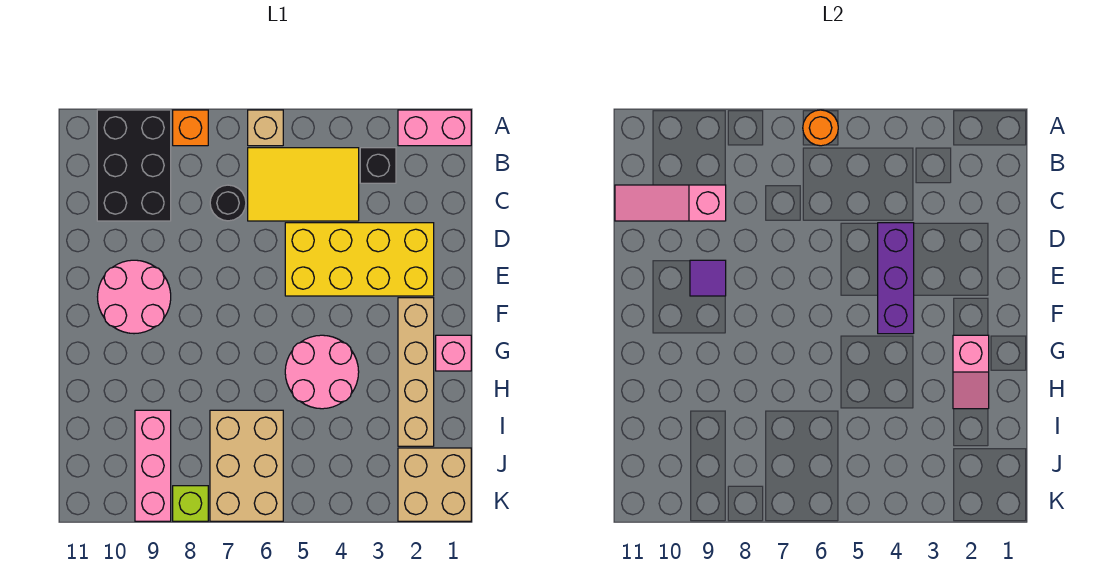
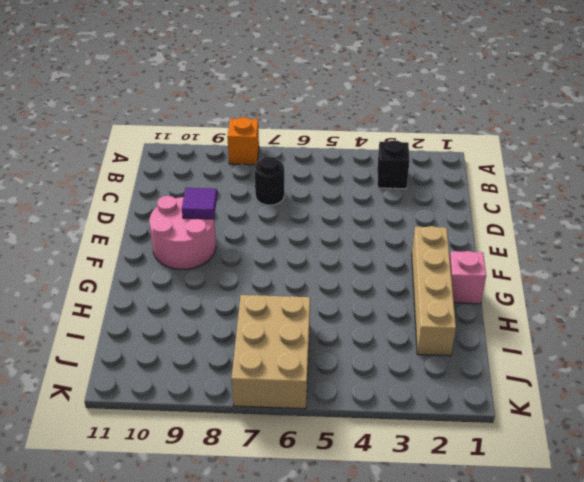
none -> pink brick A1:A2 level 1
none -> tan brick A6 level 1
none -> black brick A9:C10 level 1

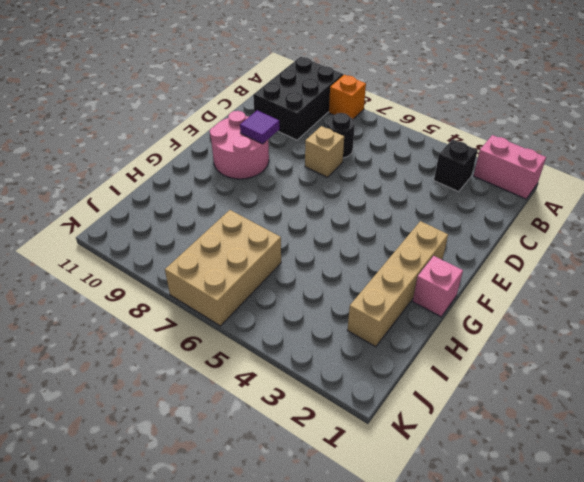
tan brick D7 level 1 -> tan brick A6 level 1
none -> yellow tile B4:C6 level 1
none -> yellow brick D2:E5 level 1
none -> pink round brick G4:H5 level 1

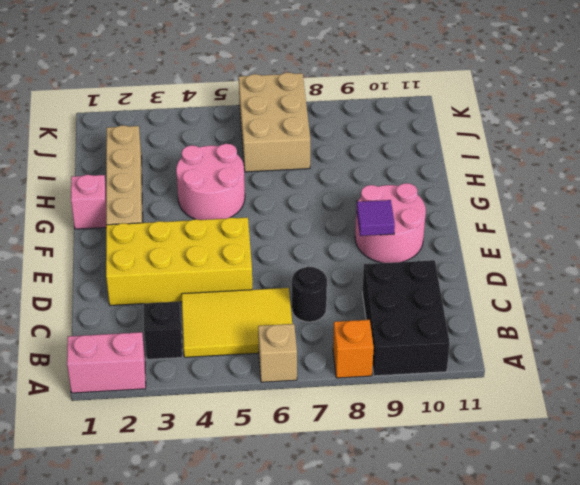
none -> pink brick I9:K9 level 1
none -> tan brick J1:K2 level 1
none -> lime brick K8 level 1

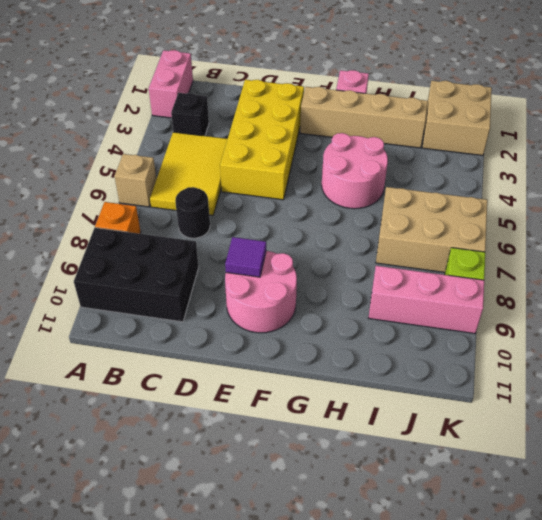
none -> orange round brick A6 level 2
none -> pink slope C9:C11 level 2 top 9
none -> purple brick D4:F4 level 2

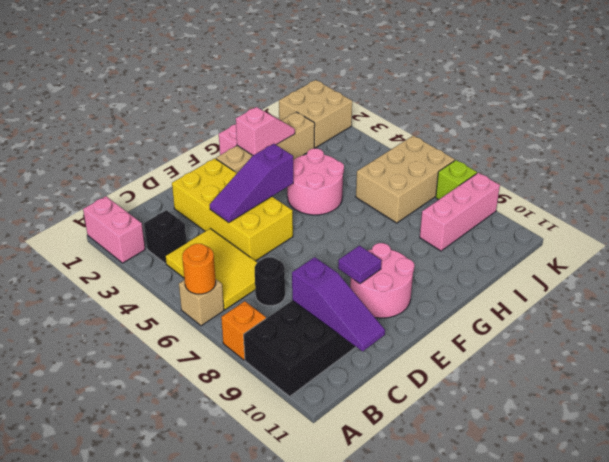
purple slope C9:C11 level 2 top 9 -> pink slope C9:C11 level 2 top 9
purple slope D4:F4 level 2 top F -> purple brick D4:F4 level 2

